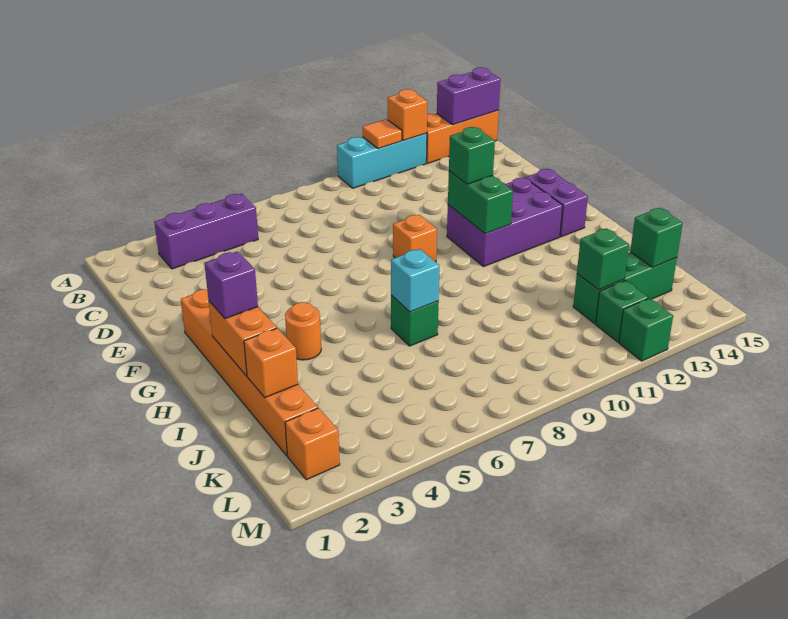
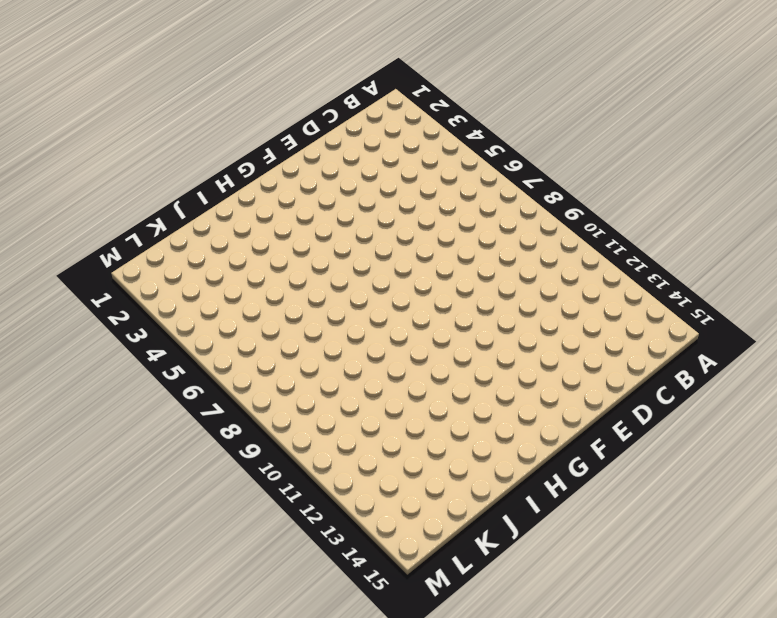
none -> cyan brick A10:A12 level 1
none -> orange brick A13:A15 level 1
none -> purple brick B3:B5 level 1

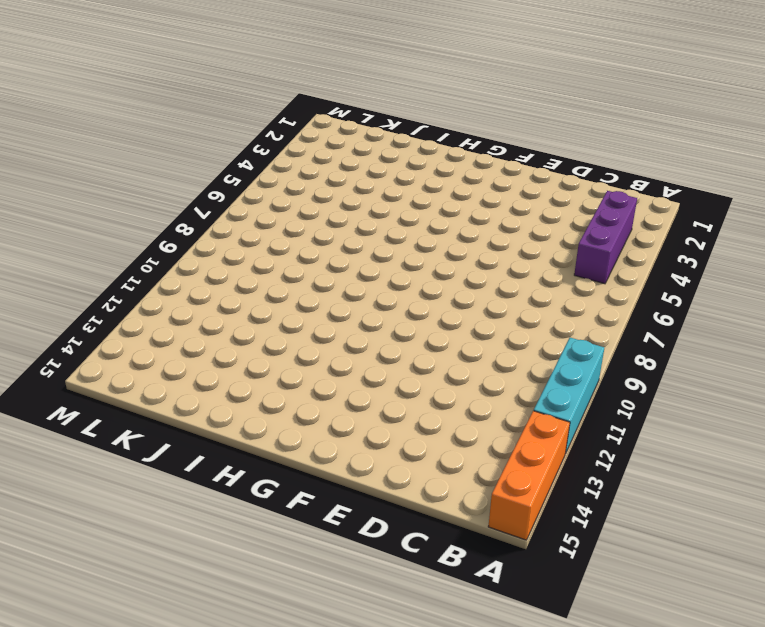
none -> orange brick F2:K2 level 1
none -> orange brick F9 level 1
none -> purple brick F11:G13 level 1

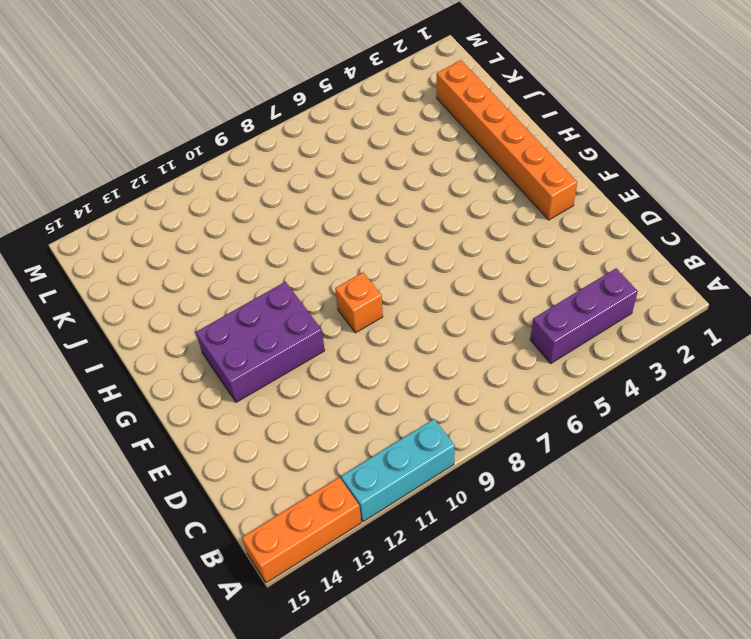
none -> purple brick F14:G14 level 1
none -> orange round brick H4 level 1
none -> green brick I7 level 1

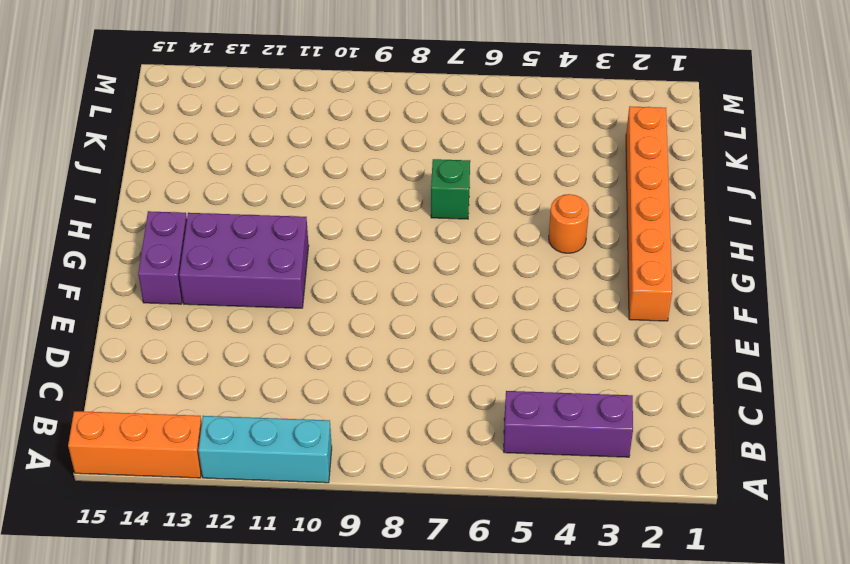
none -> orange brick F9 level 1
none -> green brick K12:K14 level 1
none -> orange brick L2 level 1

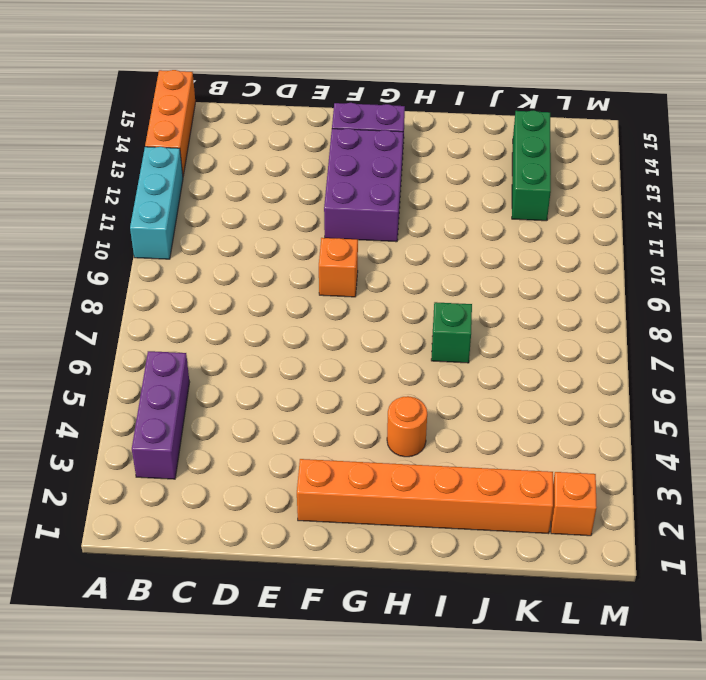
none -> green brick L12 level 1
none -> green brick M12 level 1
none -> orange tile A11 level 2

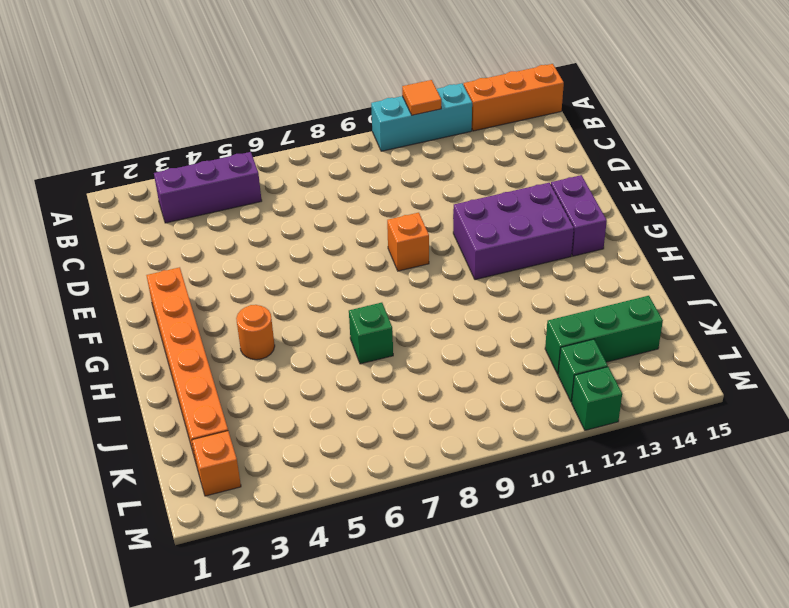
none -> orange brick A12 level 2
none -> purple brick A14:A15 level 2
none -> green brick F11:G11 level 2

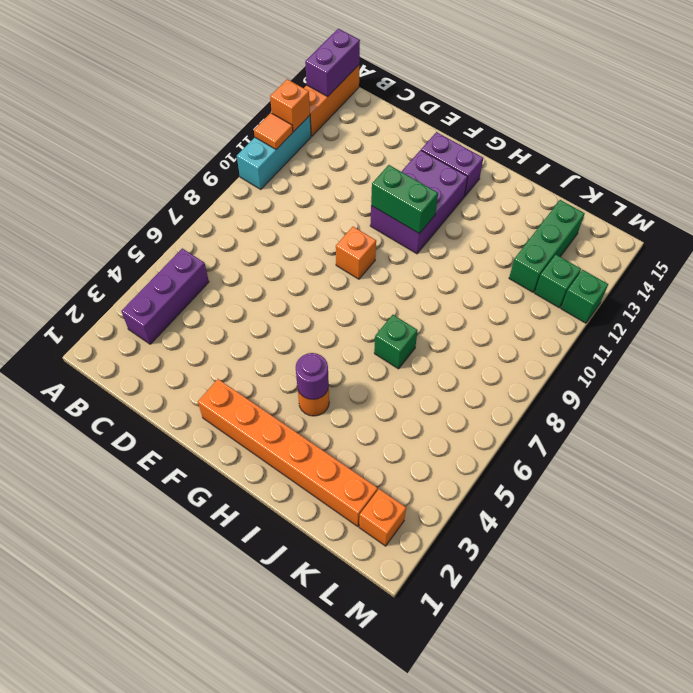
purple round brick H4 level 2 -> none
none -> orange brick H2:I2 level 2
none -> cyan brick I7 level 2
none -> orange brick J2 level 2

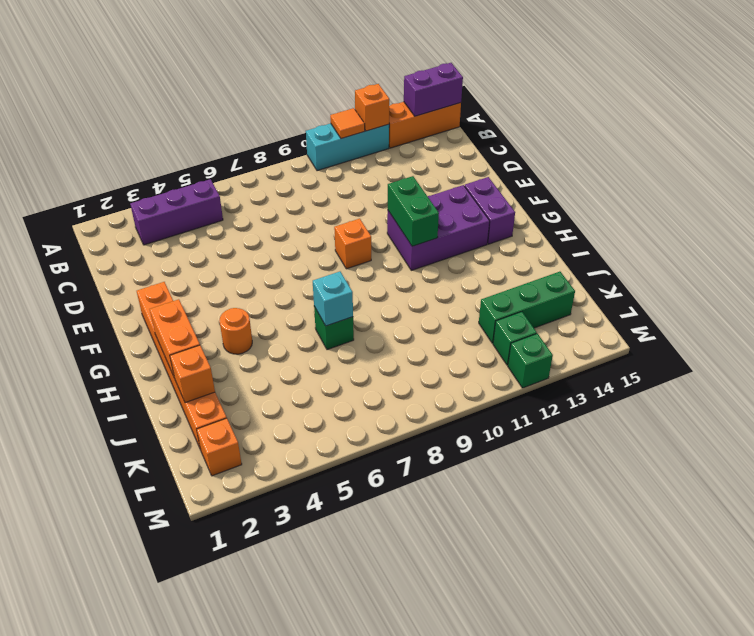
none -> green brick K12 level 2
none -> green brick K14 level 2
none -> green brick F11 level 3

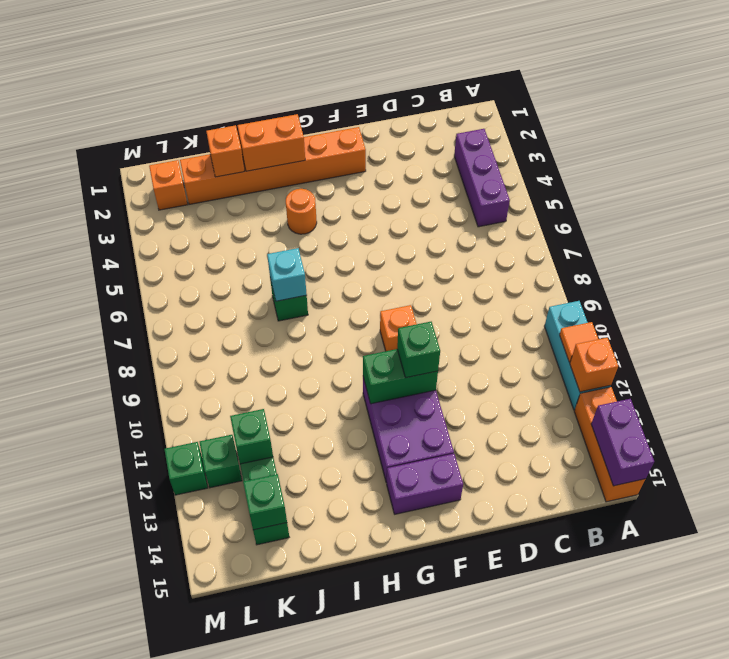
none -> purple brick H2 level 3

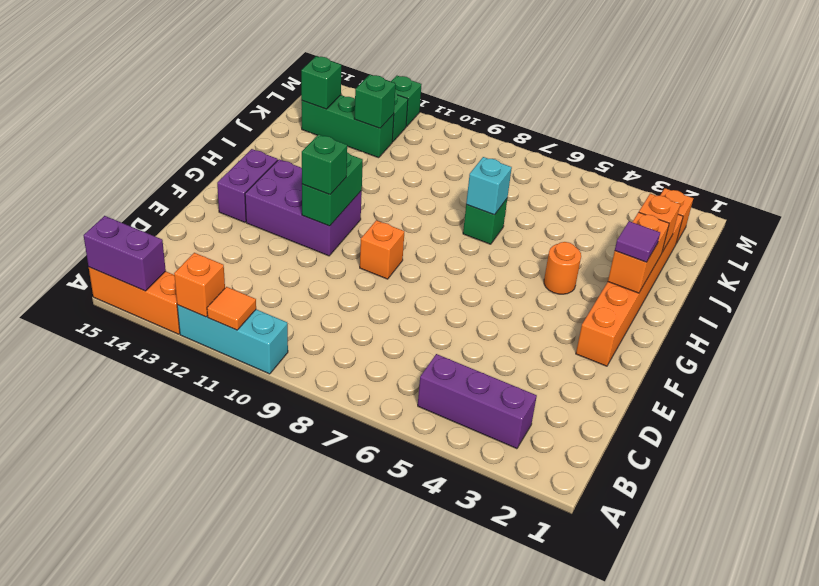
purple tile H2 level 3 -> purple brick H2 level 3

